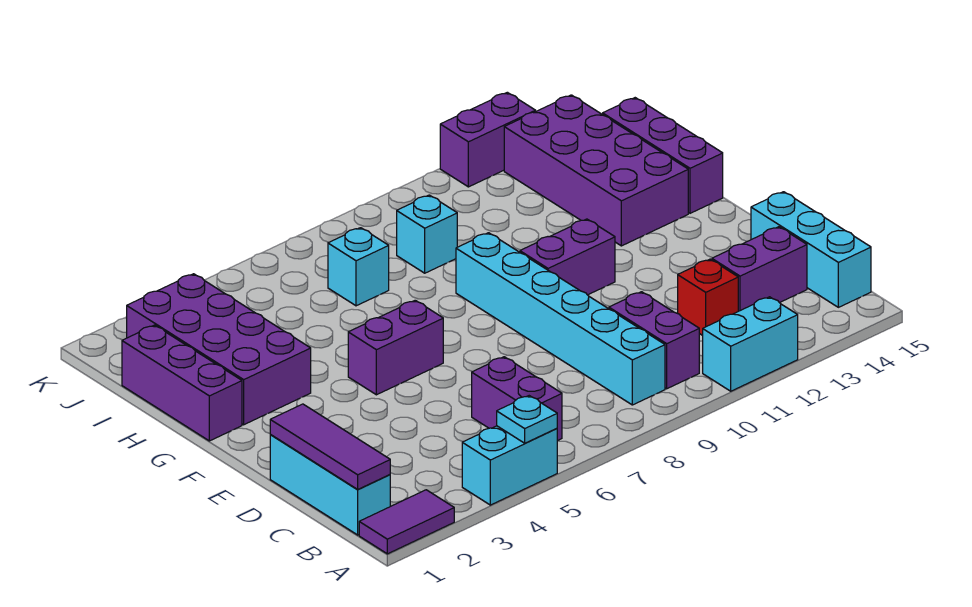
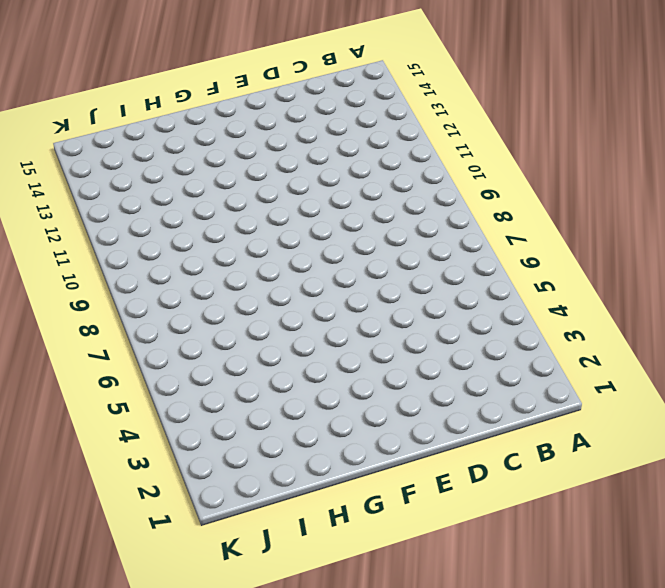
none -> purple tile A1:A2 level 1
none -> cyan brick A4:A5 level 1
none -> cyan brick A11:A12 level 1

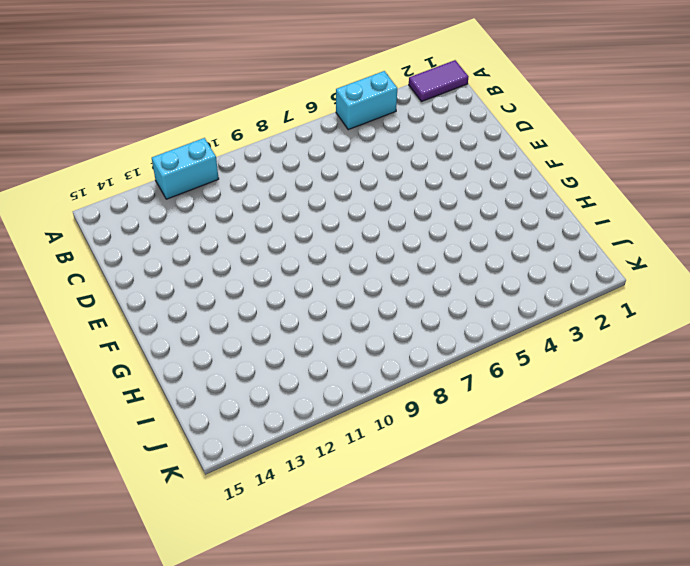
none -> cyan brick B1:D1 level 1
none -> purple brick B6:C6 level 1
none -> cyan brick B9:G9 level 1

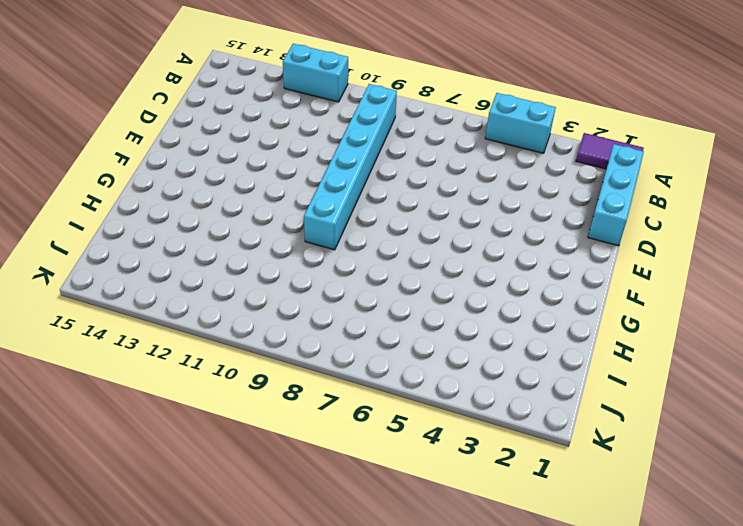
none -> purple brick B6:C6 level 1
none -> purple brick B10:C10 level 1
none -> cyan brick B15:D15 level 1

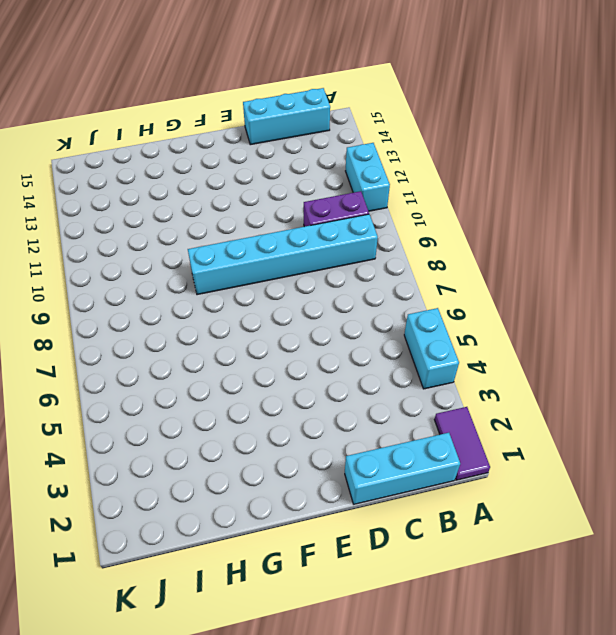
none -> purple brick B6:C6 level 1
none -> red brick C12 level 1
none -> purple brick C13:C14 level 1

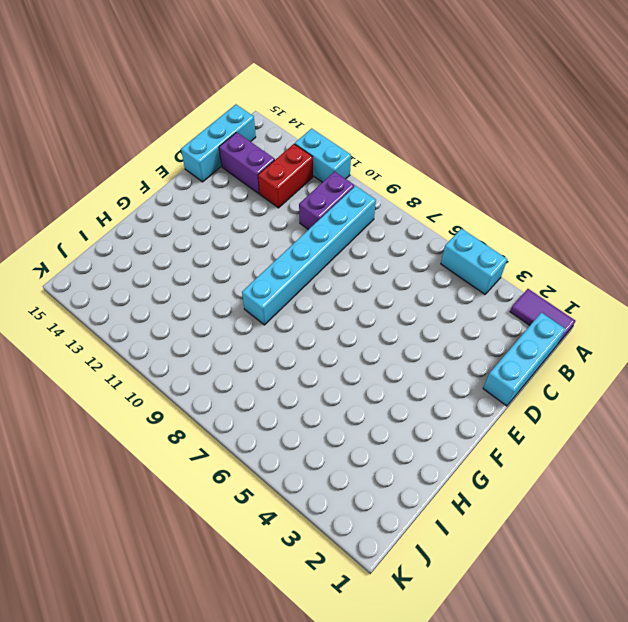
red brick B12:C12 level 1 -> red brick C12 level 1
none -> purple brick B6:C6 level 1
none -> purple brick F5:F6 level 1
none -> purple brick F10:F11 level 1

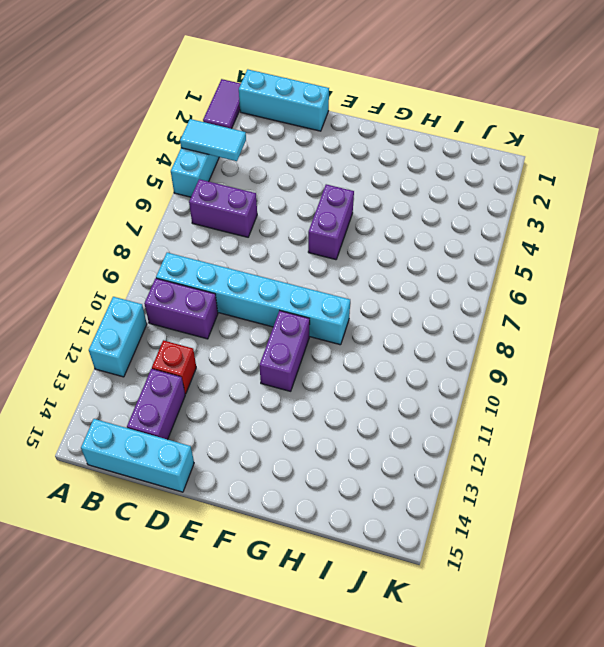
cyan tile A4:B4 level 2 -> none
none -> purple brick G1:I1 level 1
none -> purple brick G2:J3 level 1
none -> purple brick G13:J14 level 1

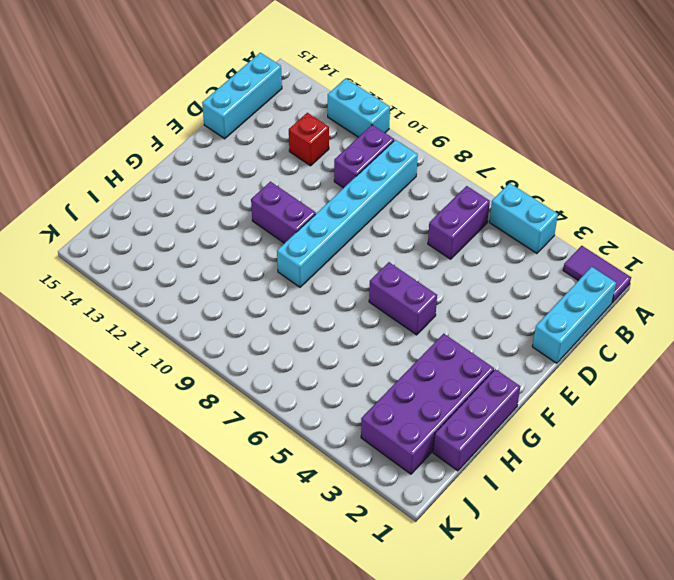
none -> purple brick C13:C14 level 1
none -> purple brick G13:J14 level 1
none -> purple brick G15:I15 level 1

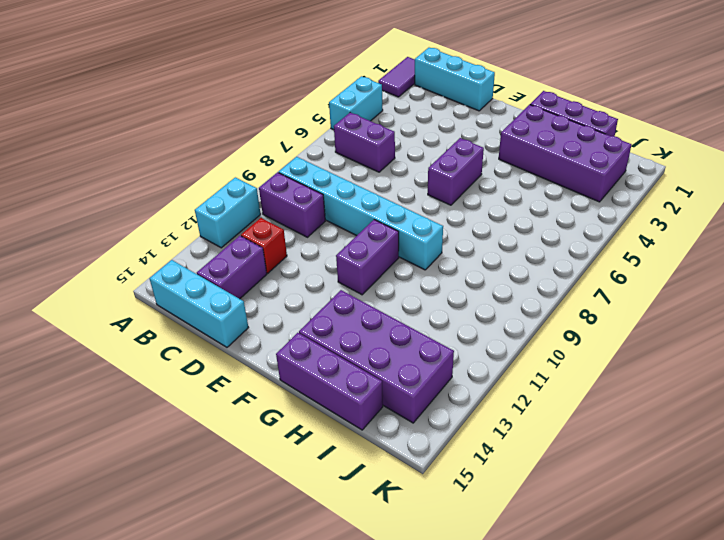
none -> cyan brick I7 level 1
none -> cyan brick I9 level 1
none -> purple brick K12:K13 level 1

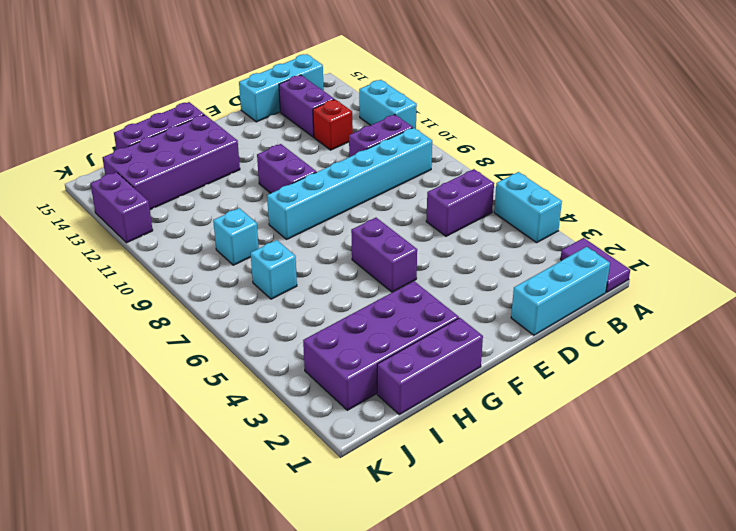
none -> cyan plate A5 level 2
none -> purple tile B1:D1 level 2

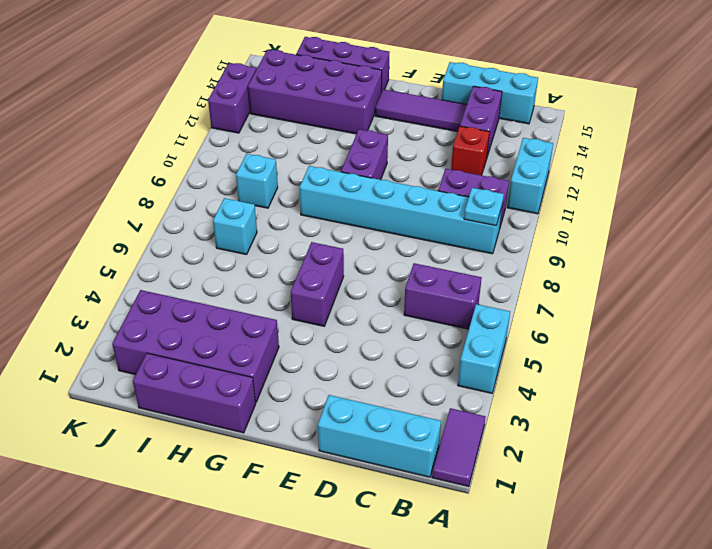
cyan plate B9 level 2 -> cyan plate A5 level 2
purple tile D14:F14 level 1 -> purple tile B1:D1 level 2

